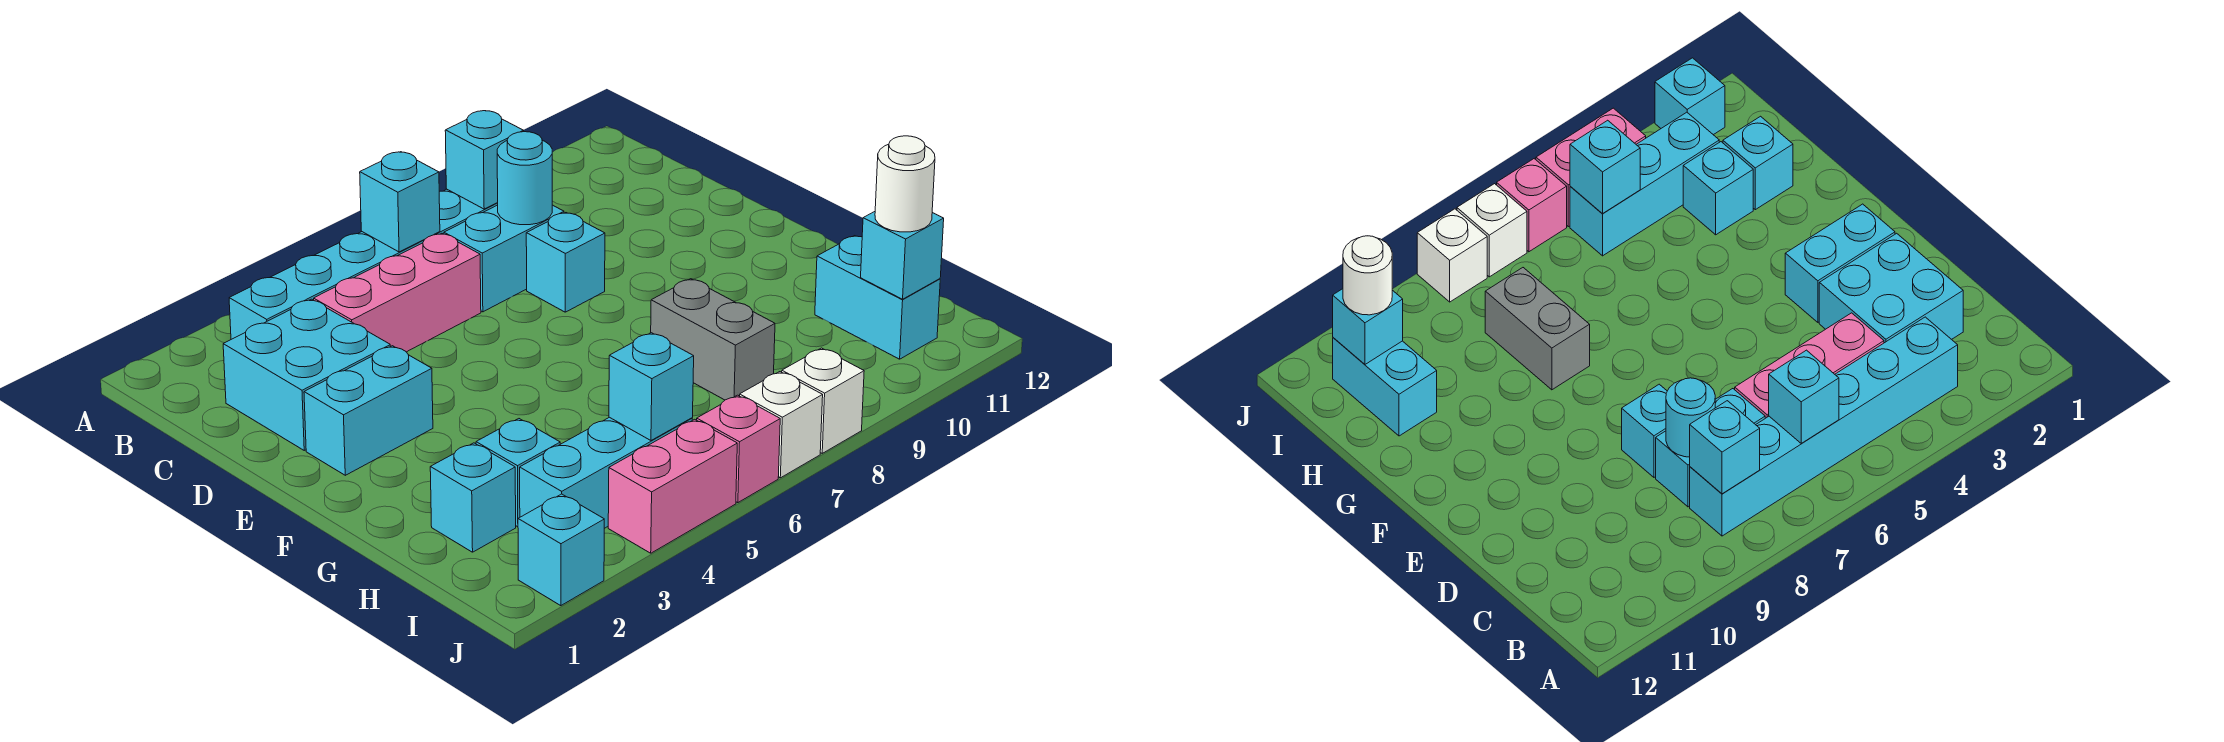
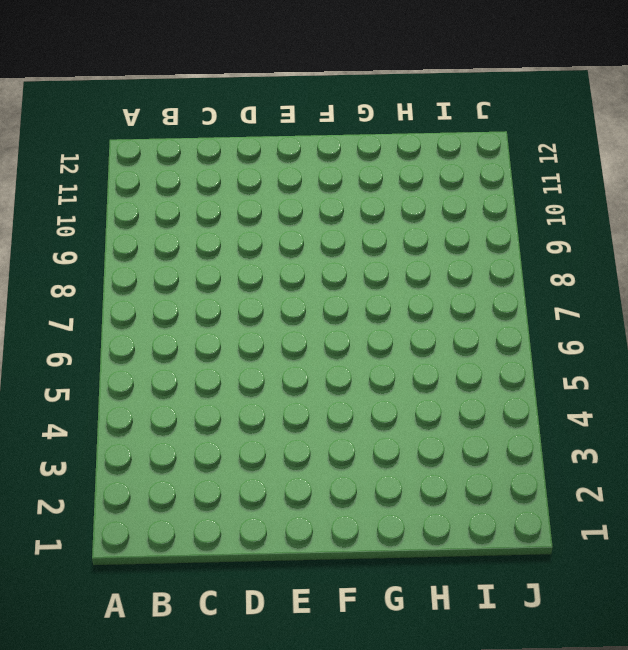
none -> cyan brick B3:B8 level 1
none -> cyan brick C2:D3 level 1
none -> pink brick C4:C6 level 1

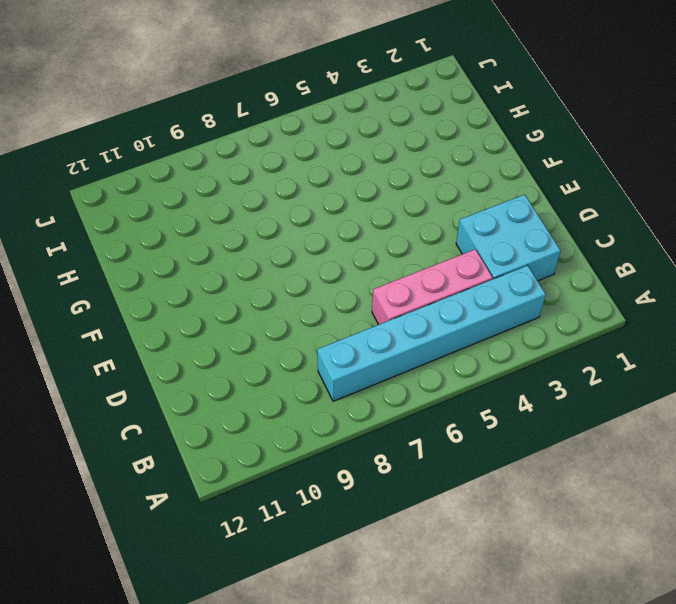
none -> cyan brick C7:C8 level 1
none -> cyan brick D8 level 1
none -> cyan brick E2:E3 level 1

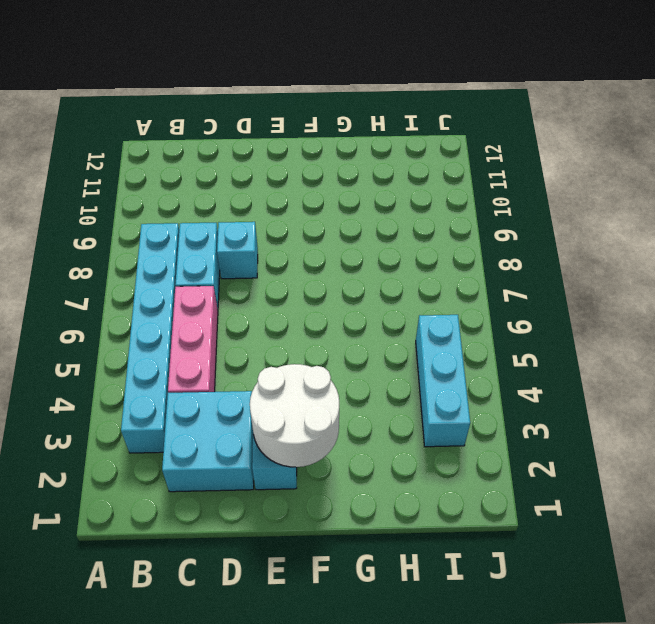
white round brick E2:F3 level 2 -> none
none -> grey brick G8:H8 level 1
none -> cyan brick H2 level 1
none -> cyan brick H3 level 1

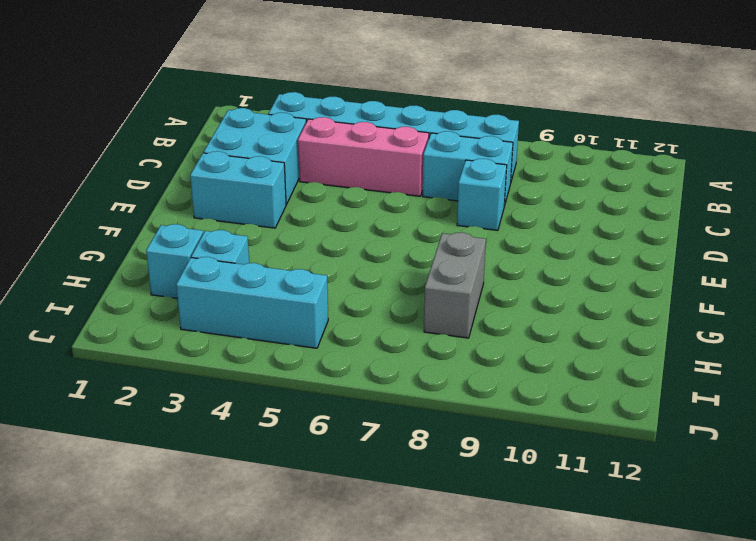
none -> cyan brick H11:I11 level 1
none -> cyan brick J2 level 1
none -> pink brick J4:J5 level 1

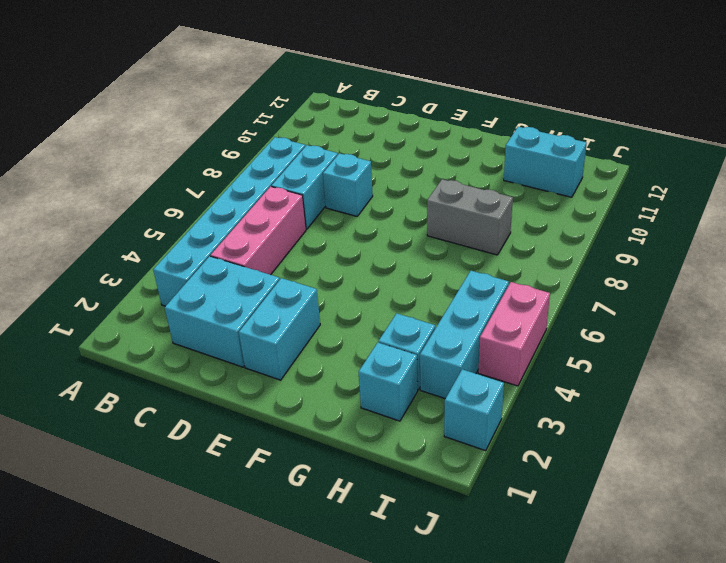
none -> pink brick J6 level 1
none -> white brick J7 level 1
none -> white brick J8 level 1

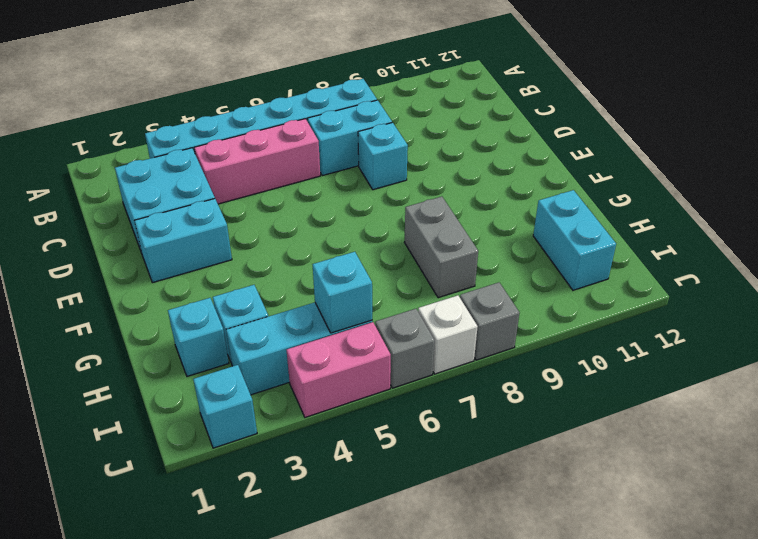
grey brick J6 level 1 -> pink brick J6 level 1
grey brick J8 level 1 -> white brick J8 level 1
none -> cyan brick B6 level 2
none -> cyan brick B8 level 2
none -> cyan round brick C8 level 2

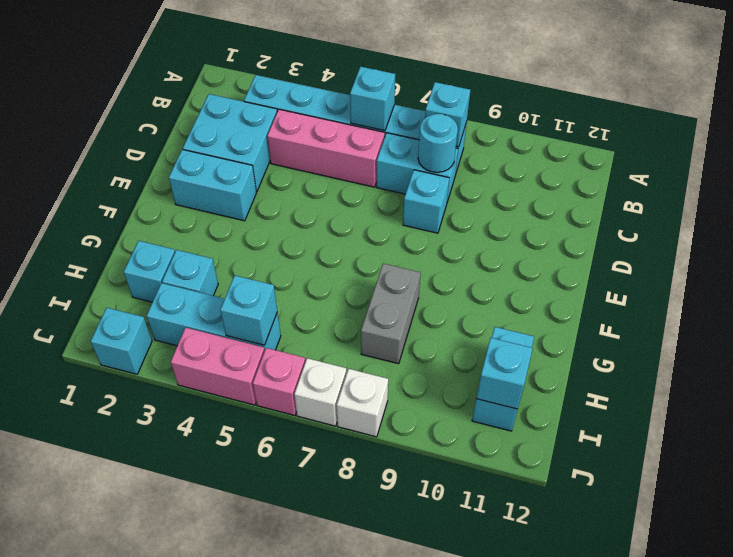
none -> white round brick I11 level 3

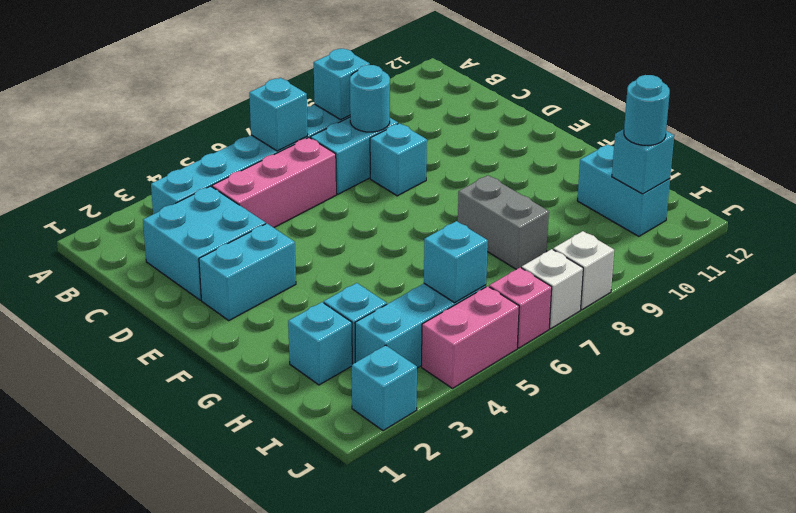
cyan round brick I11 level 3 -> white round brick I11 level 3

